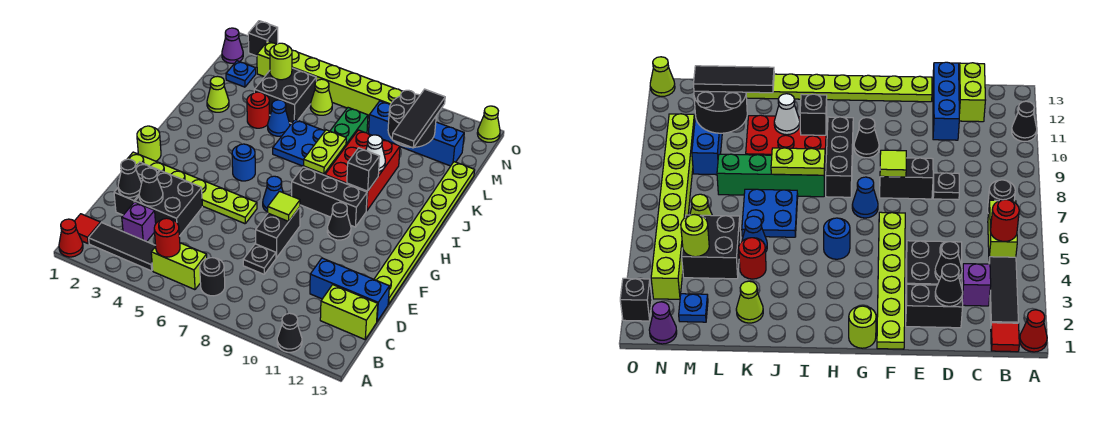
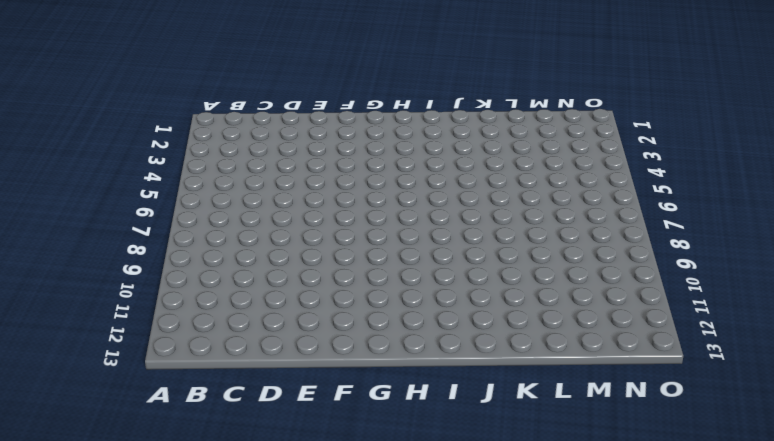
none -> red cone A1 level 1
none -> black cone A11 level 1
none -> red tile B1 level 1
none -> black tile B2:B4 level 1

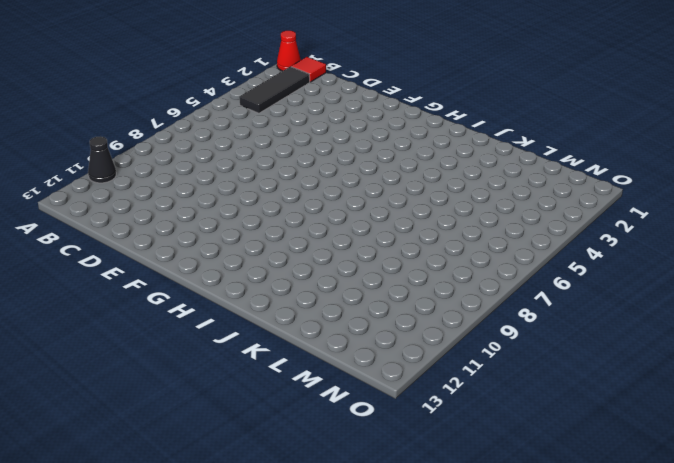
none -> lime brick B5:B6 level 1
none -> black round brick B7 level 1
none -> purple brick C3 level 1
none -> lime brick C12:C13 level 1

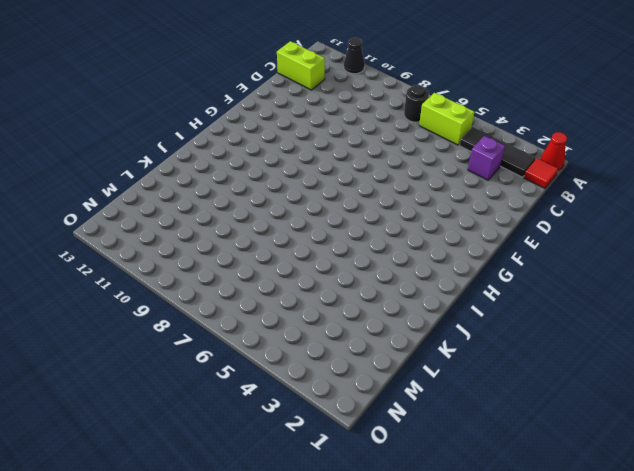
none -> black brick D2:E2 level 1
none -> black brick D3:E4 level 1
none -> black plate D8 level 1
none -> blue brick D11:D13 level 1

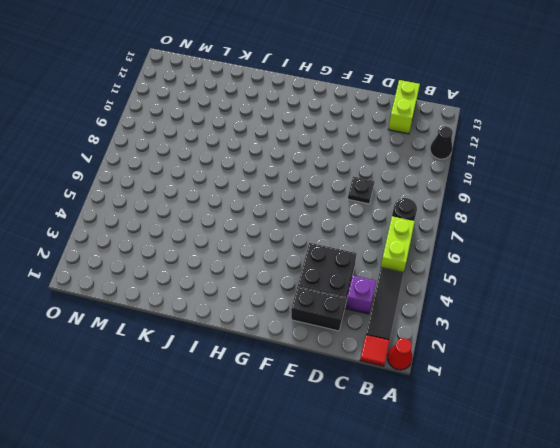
none -> blue brick D11:D13 level 1
none -> black brick E8:F8 level 1
none -> lime plate E13:L13 level 1
none -> lime plate F1:F6 level 1

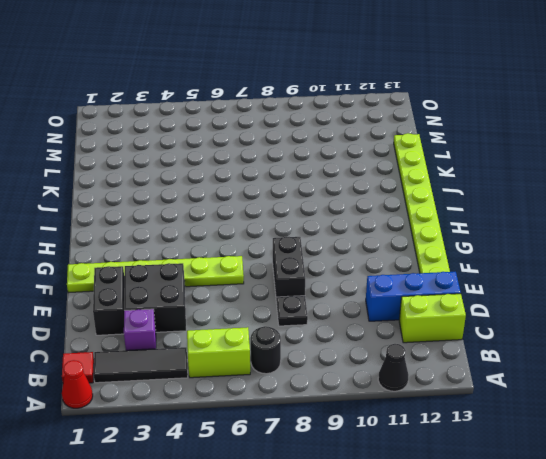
none -> lime round brick G1 level 1
none -> blue cone G7 level 1
none -> black cone G10 level 1
none -> blue round brick H5 level 1

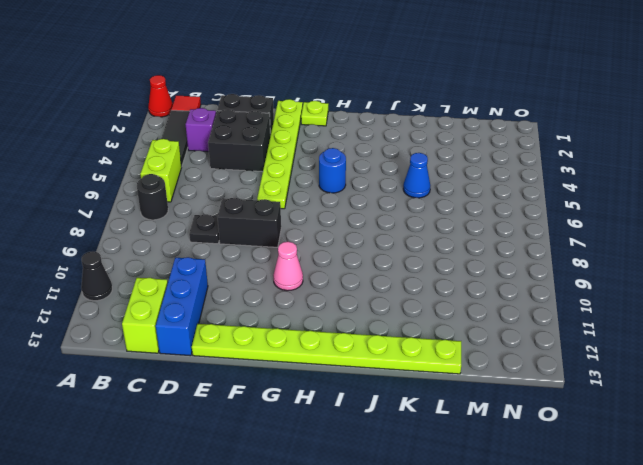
lime plate G1 level 1 -> lime round brick G1 level 1
pink cone G10 level 1 -> black cone G10 level 1
none -> blue cone G7 level 1
none -> black brick H8:H10 level 1
none -> green brick I8:L8 level 1
none -> red brick I9:K10 level 1

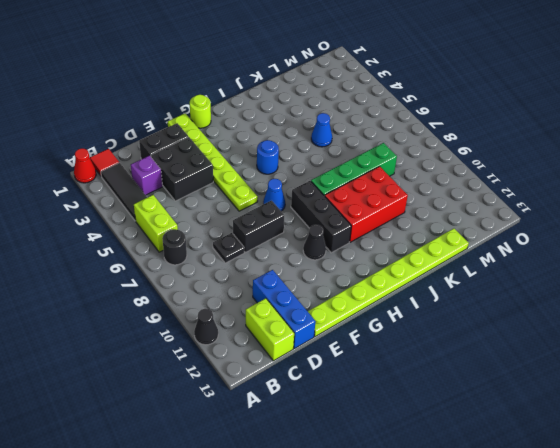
none -> blue plate J6:K7 level 1
none -> lime cone K2 level 1
none -> red round brick K4 level 1
none -> black brick L4:M5 level 1

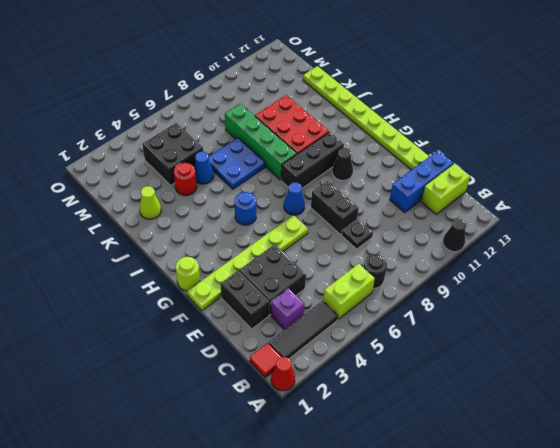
none -> blue plate M2 level 1
none -> lime cone M6 level 1
none -> blue brick M9:M12 level 1
none -> purple cone N1 level 1

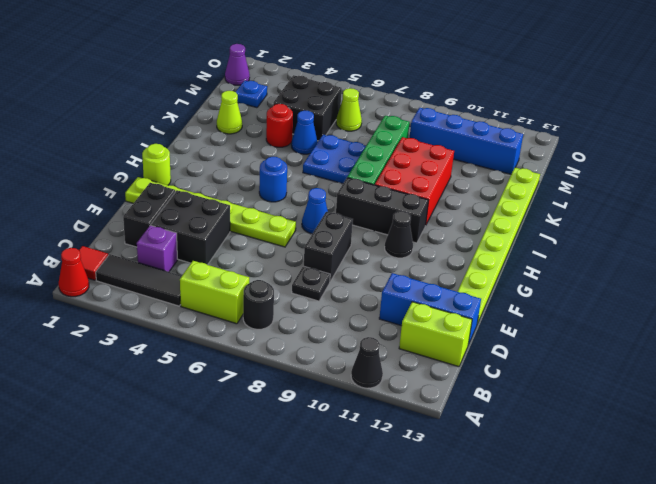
none -> lime brick N3:N10 level 1
none -> black brick O2 level 1
none -> lime cone O13 level 1
none -> red round brick B5 level 2

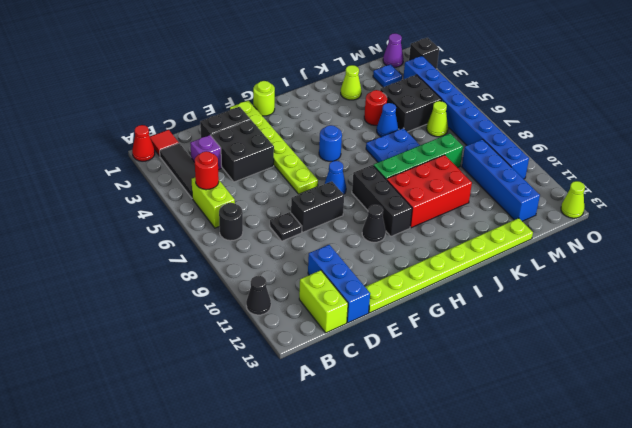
blue brick N3:N10 level 1 -> lime brick N3:N10 level 1
none -> black cone D2 level 2
none -> black cone D3 level 2
none -> lime tile F8 level 2
none -> lime plate I8:J8 level 2

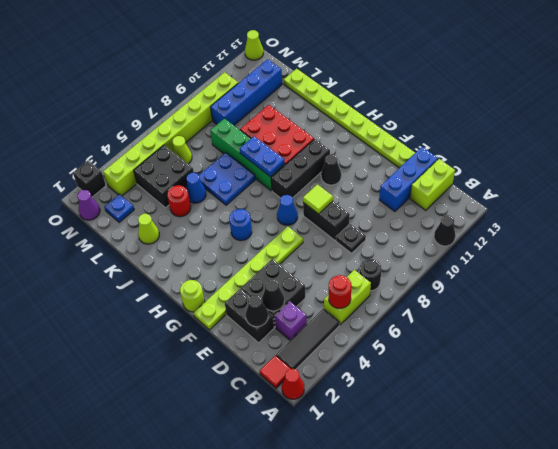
blue plate I8:J8 level 2 -> lime plate I8:J8 level 2
none -> black brick I10 level 2
none -> white cone J10 level 2
none -> black round brick L10:M11 level 2
none -> lime round brick M4 level 2

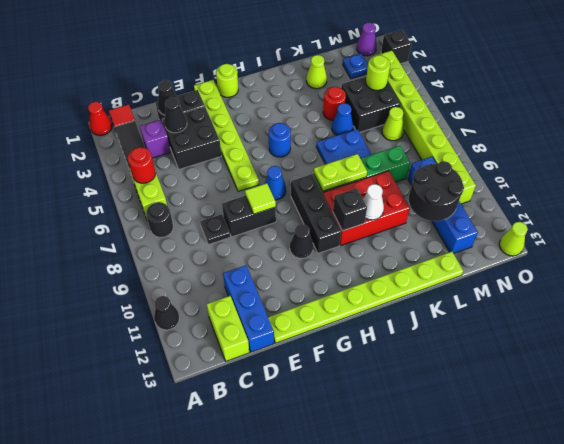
none -> black tile K11:M11 level 3

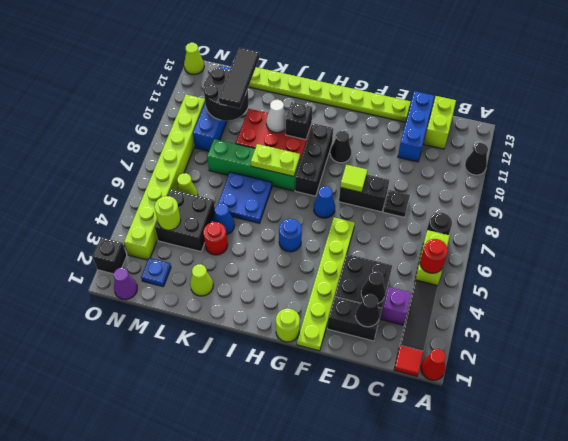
black tile L10:L12 level 3 -> black tile K11:M11 level 3

